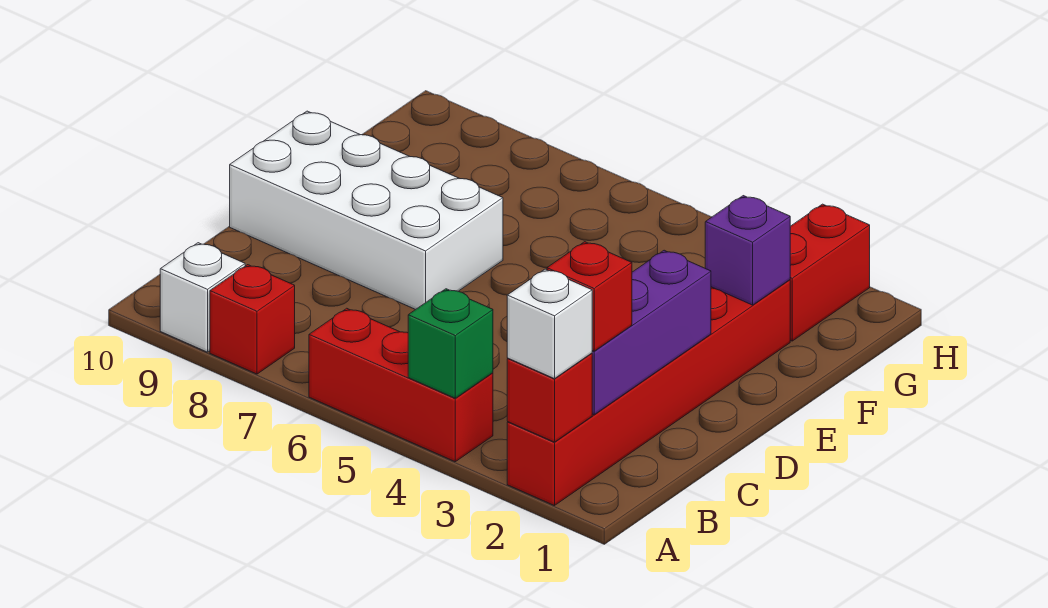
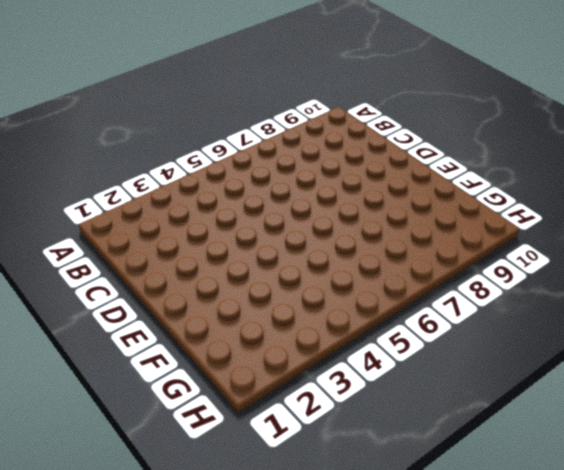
none -> red brick A2:F2 level 1
none -> red brick A4:A6 level 1
none -> red brick A8 level 1

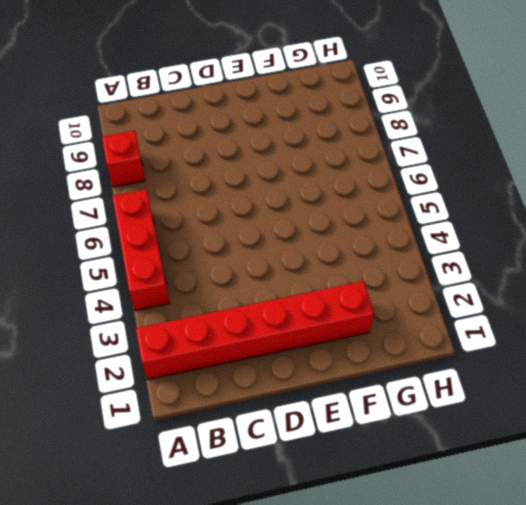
none -> white brick A9 level 1
none -> white brick D7:E10 level 1
none -> red brick G2:H2 level 1

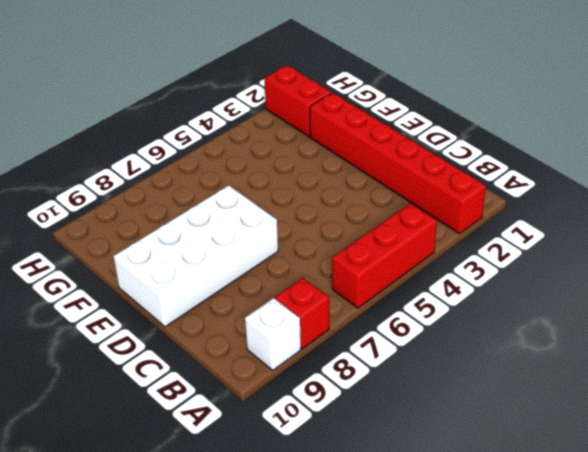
none -> red brick A2 level 2
none -> green brick A4 level 2
none -> purple brick B2:D2 level 2

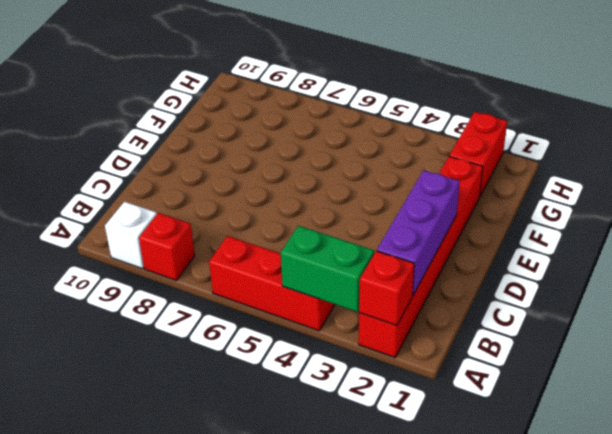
green brick A3:A4 level 2 -> green brick A4 level 2
none -> white brick D7:E10 level 1
none -> purple brick F2 level 2
none -> white brick A2 level 3

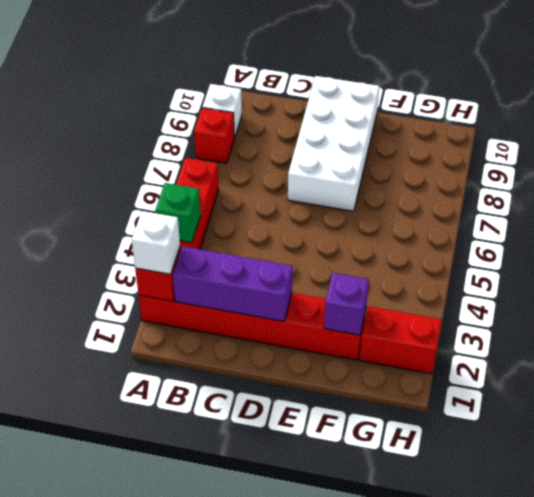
none -> red brick B2 level 3

